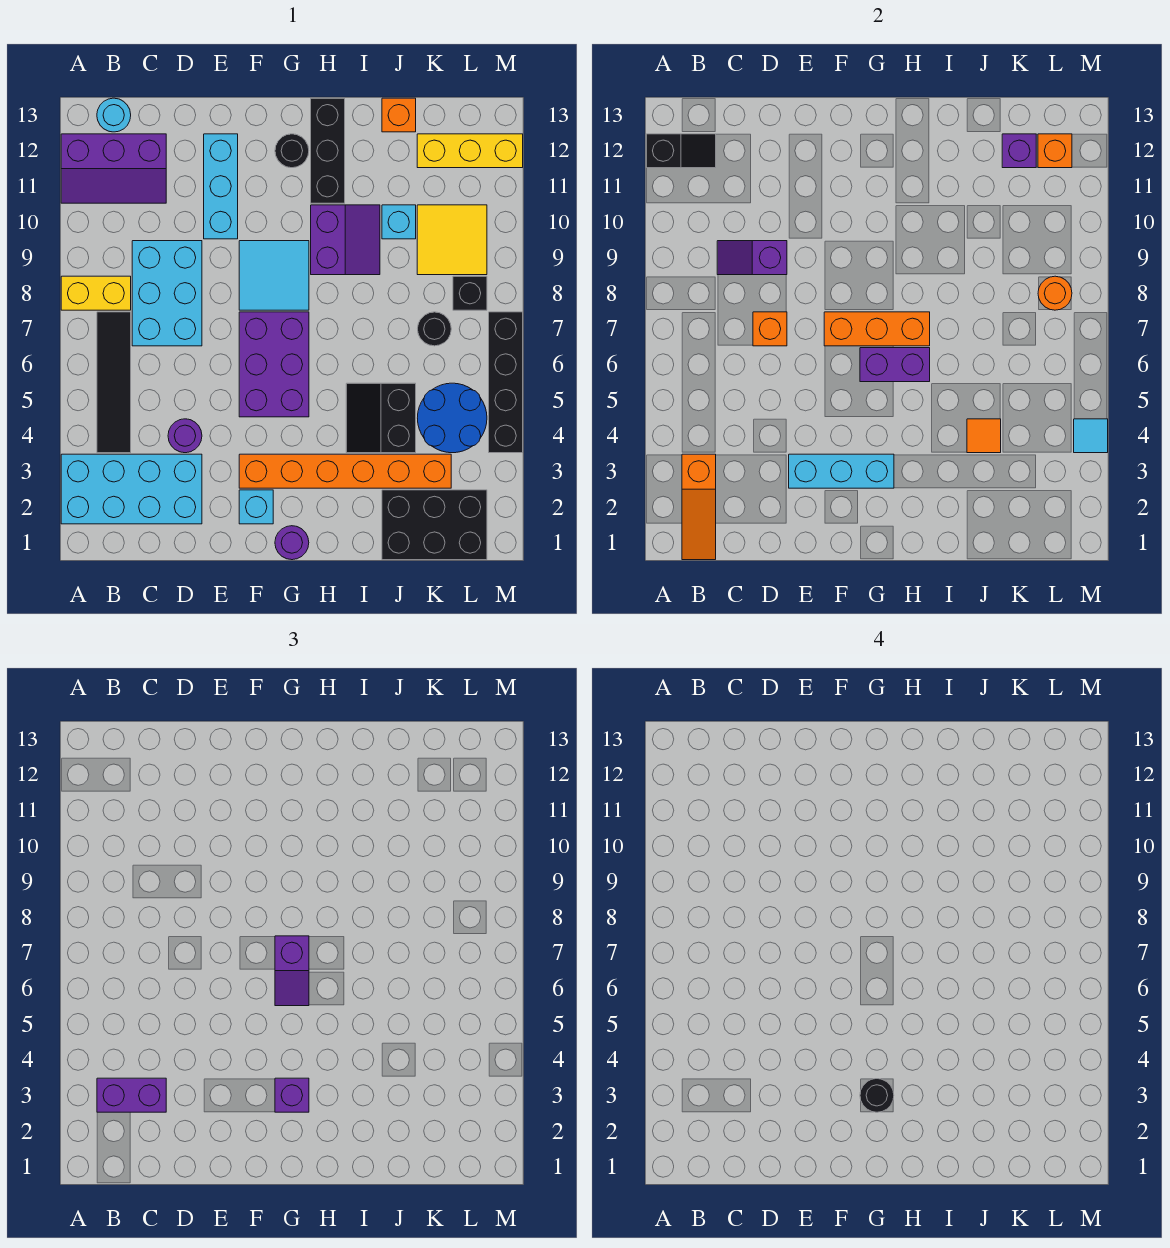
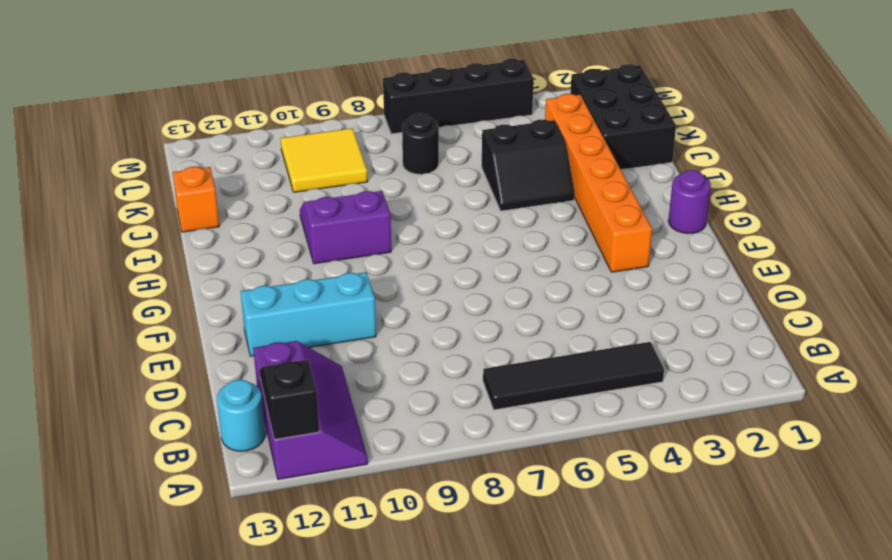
none -> cyan brick A2:D3 level 1
none -> yellow brick A8:B8 level 1
none -> cyan brick C7:D9 level 1
none -> purple round brick D4 level 1

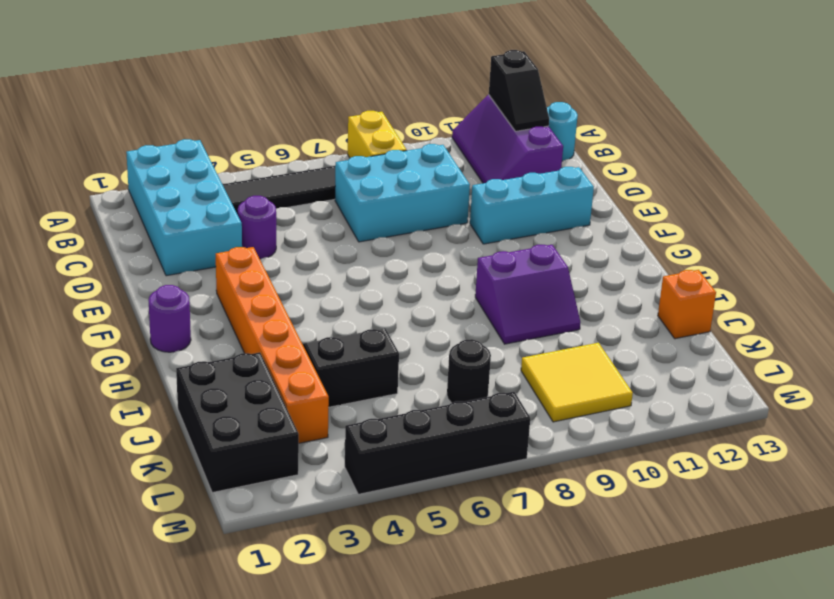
none -> cyan brick F2 level 1
none -> purple brick F5:G7 level 1
none -> cyan tile F8:G9 level 1
none -> black round brick G12 level 1

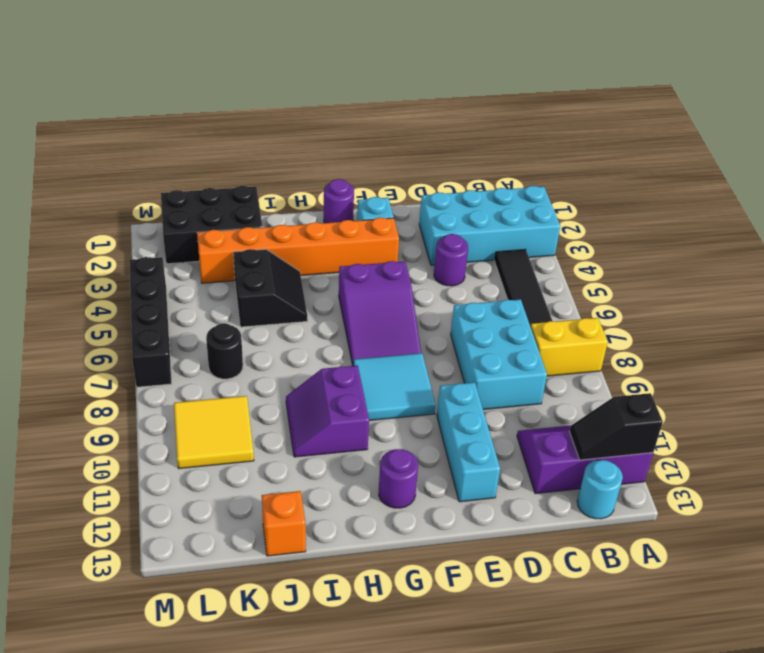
purple slope F5:G7 level 1 top 5 -> purple brick F5:G7 level 1
purple round brick G12 level 1 -> black round brick G12 level 1
none -> black brick H11:H13 level 1
none -> cyan brick J10 level 1
none -> blue round brick K4:L5 level 1
none -> yellow brick K12:M12 level 1

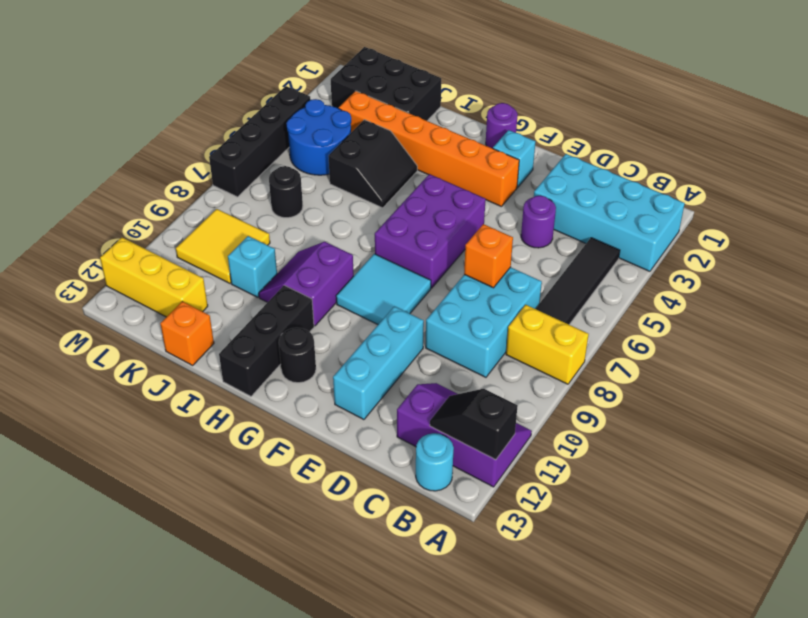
none -> black brick L8 level 1
none -> orange slope B1:B3 level 2 top 3
none -> purple slope C9:D9 level 2 top D
none -> cyan brick E3:G3 level 2

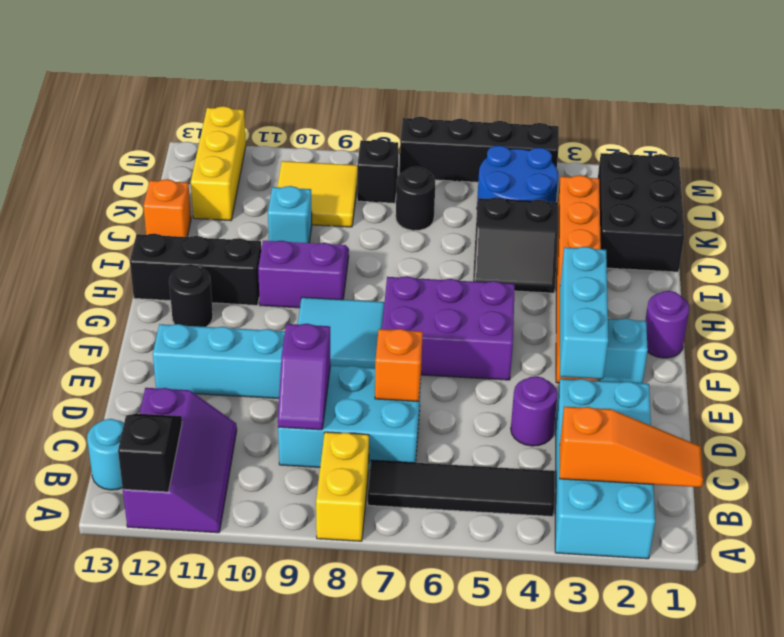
none -> orange brick F7:H7 level 2
none -> purple brick G6:H6 level 2
none -> orange tile J4 level 2
none -> purple brick K12 level 2

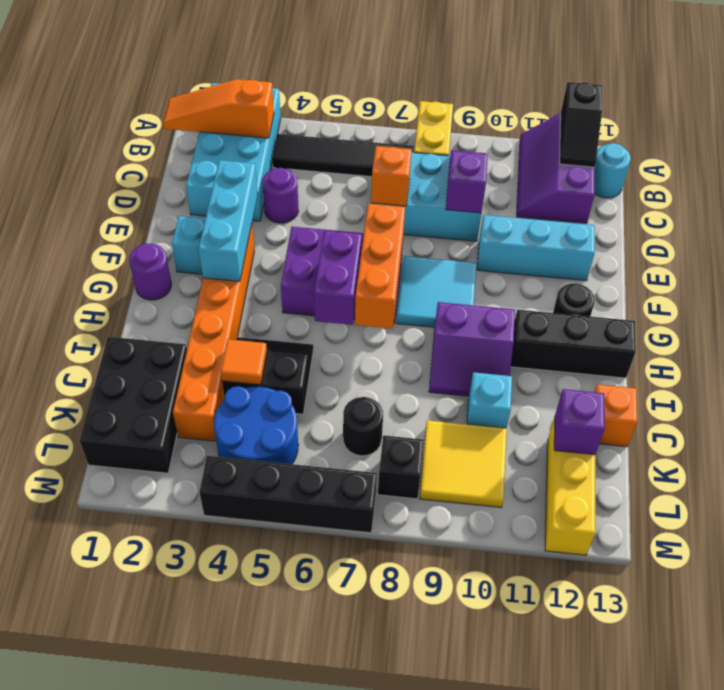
none -> orange round brick L8 level 2
none -> orange brick L12 level 2
none -> cyan tile M4 level 2
none -> purple brick B3:C3 level 3

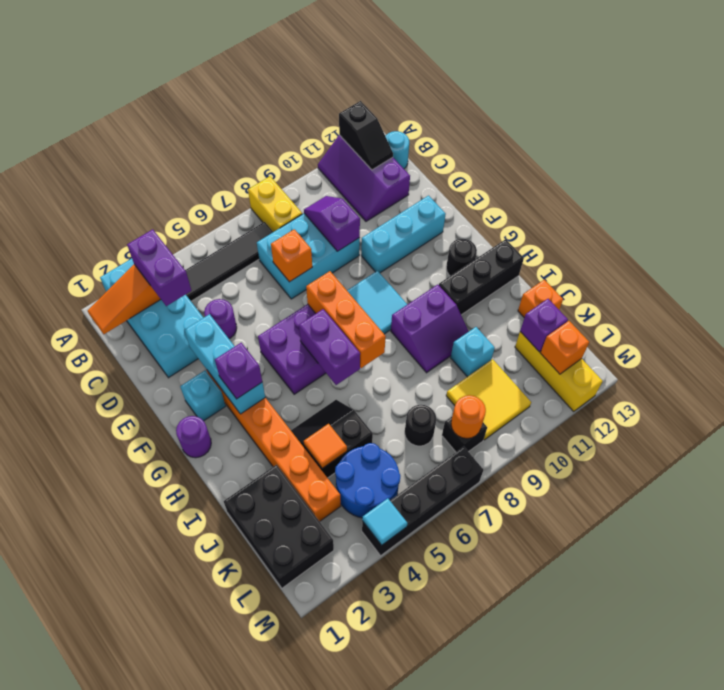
none -> purple slope G6:G7 level 3 top 7
none -> black round brick G3 level 4

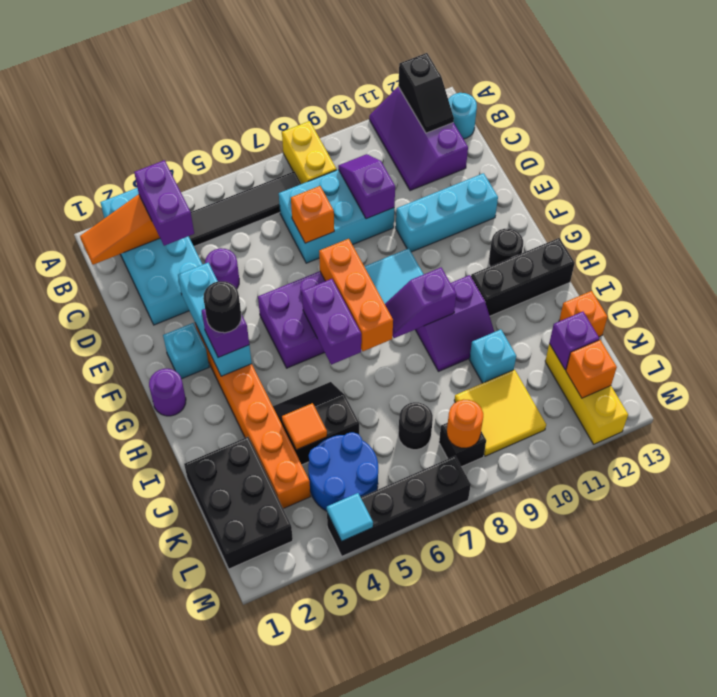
purple slope H8:H9 level 2 top 9 -> purple slope G6:G7 level 3 top 7

